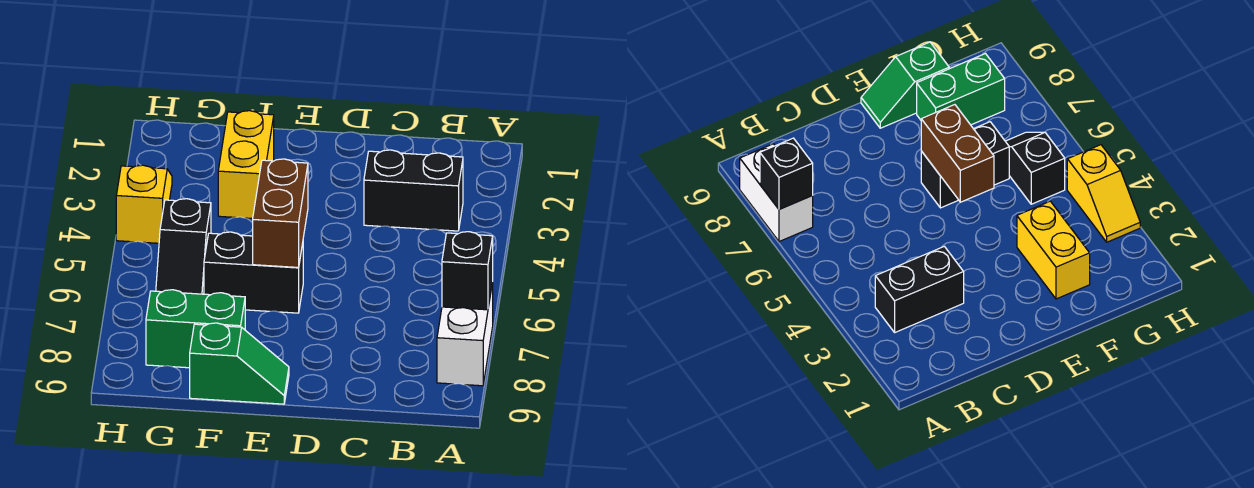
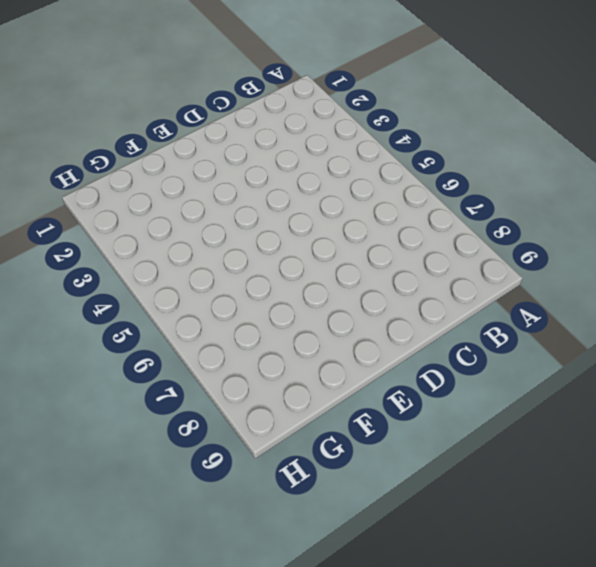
none -> white brick A7:A8 level 1
none -> black brick B3:C3 level 1

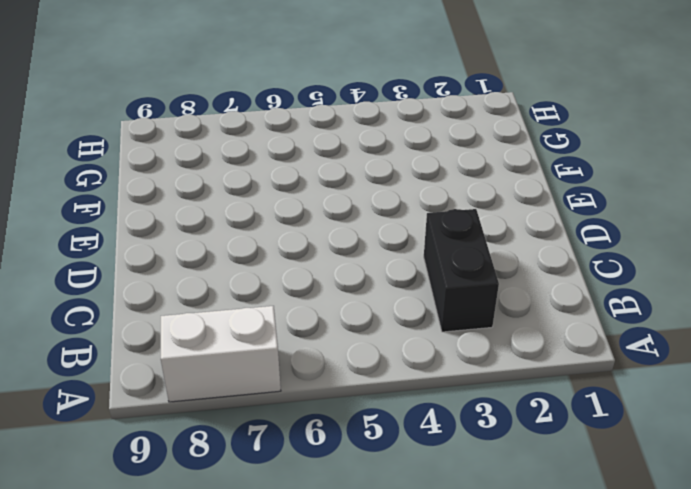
none -> black brick E6:F6 level 1
none -> green slope E9:F9 level 1 top F

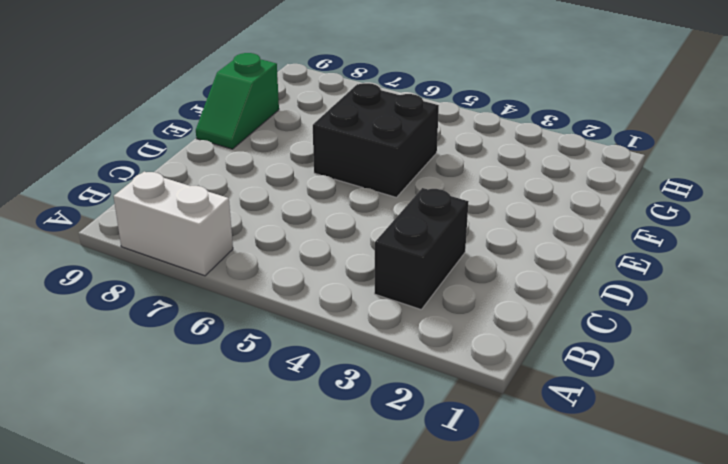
black brick E5:F6 level 1 -> black brick E6:F6 level 1
none -> yellow brick F2:F3 level 1
none -> green brick F8:G8 level 1

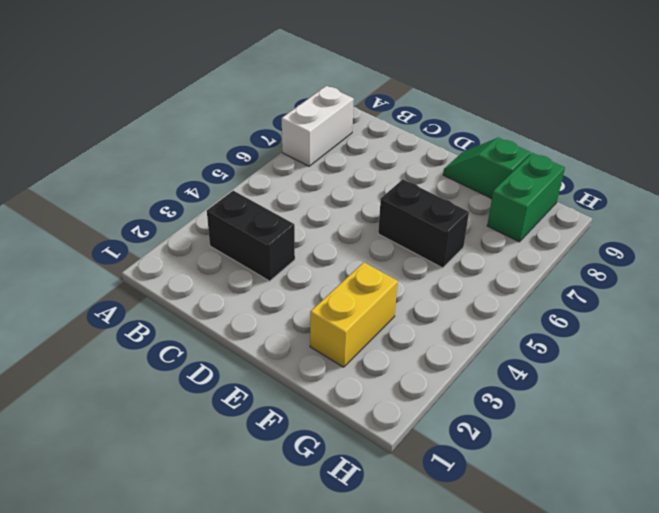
green brick G8:G9 level 1 -> green brick F8:G8 level 1
none -> black slope G5:G6 level 1 top 5
none -> yellow slope H3:H4 level 1 top 4

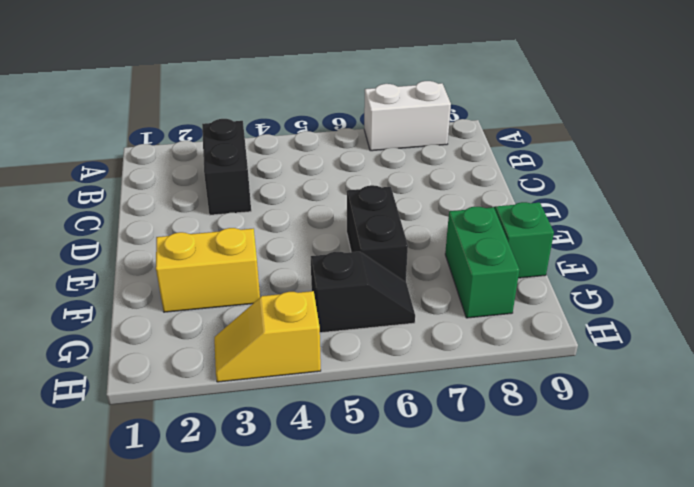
none -> black brick A7 level 2
none -> brown brick E5:E6 level 2

